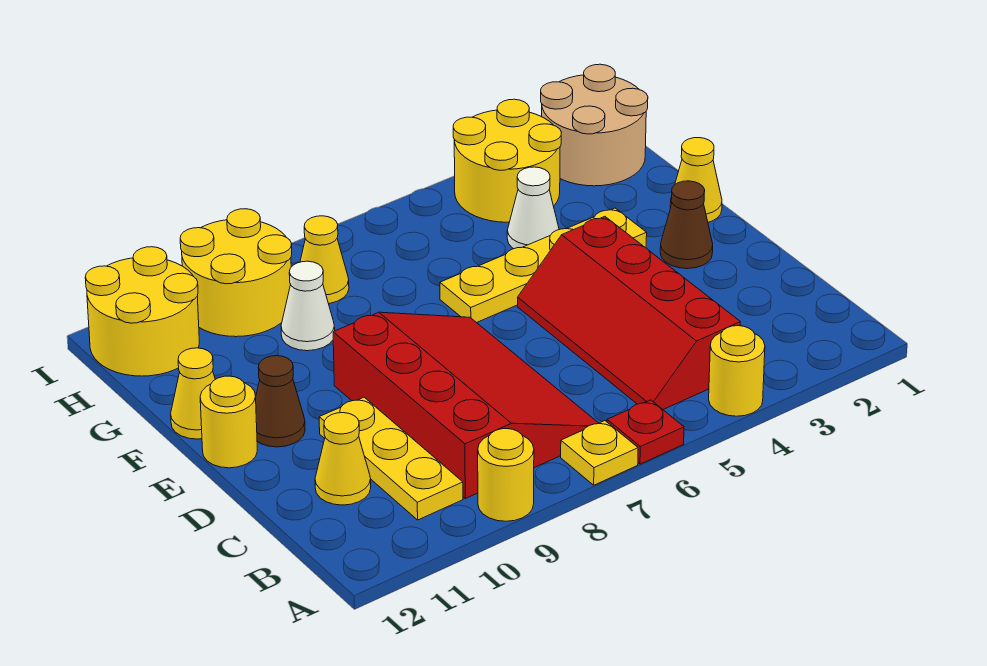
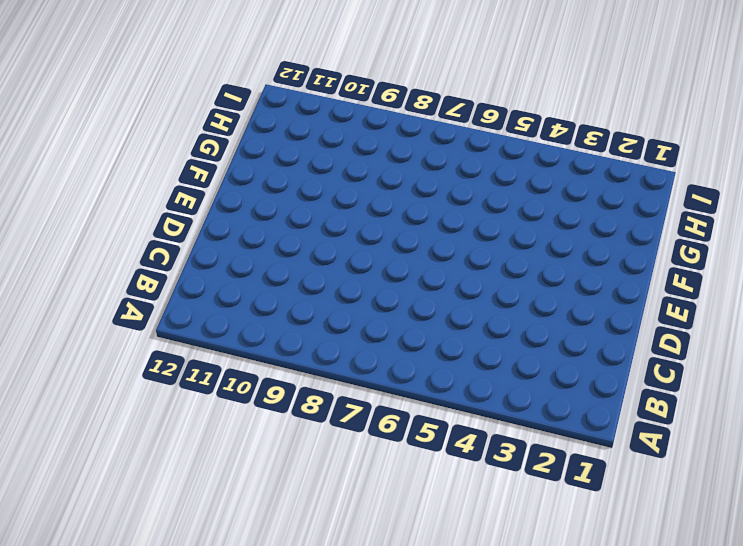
none -> yellow round brick A4 level 1
none -> red plate A6 level 1
none -> yellow plate A7 level 1

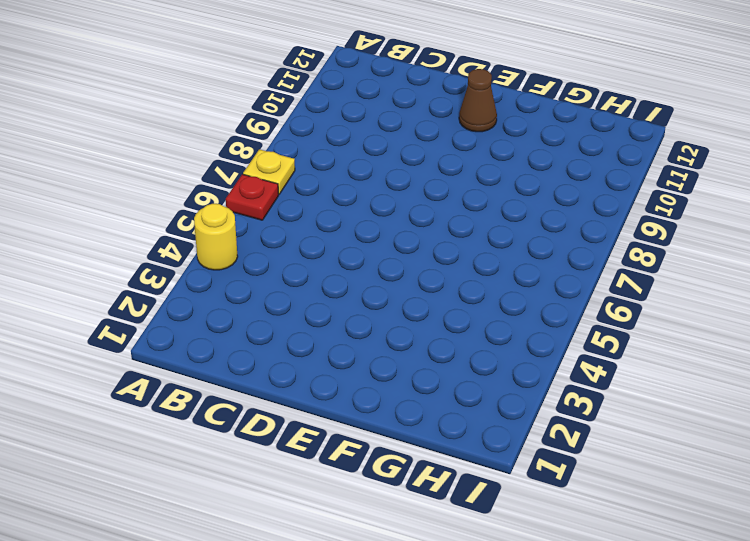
none -> yellow round brick A9 level 1
none -> red slope B4:E5 level 1 top 4
none -> red slope B7:E9 level 1 top 9

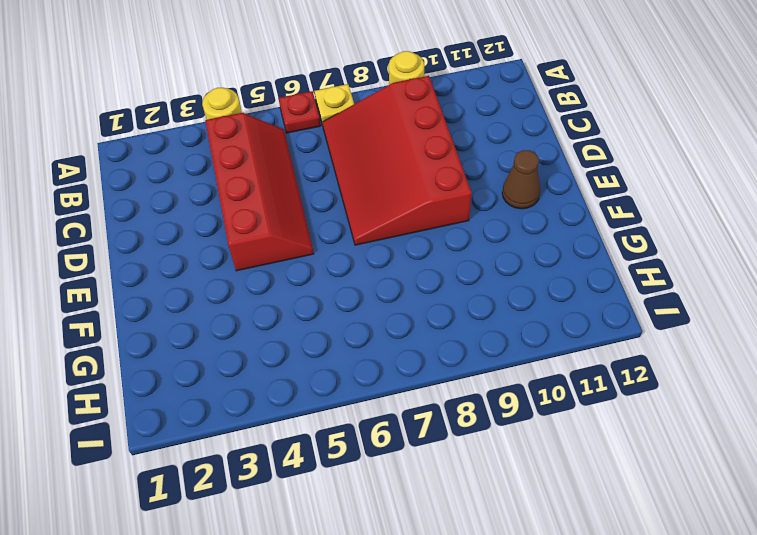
none -> yellow plate B10:D10 level 1
none -> yellow cone C11 level 1
none -> brown cone E2 level 1

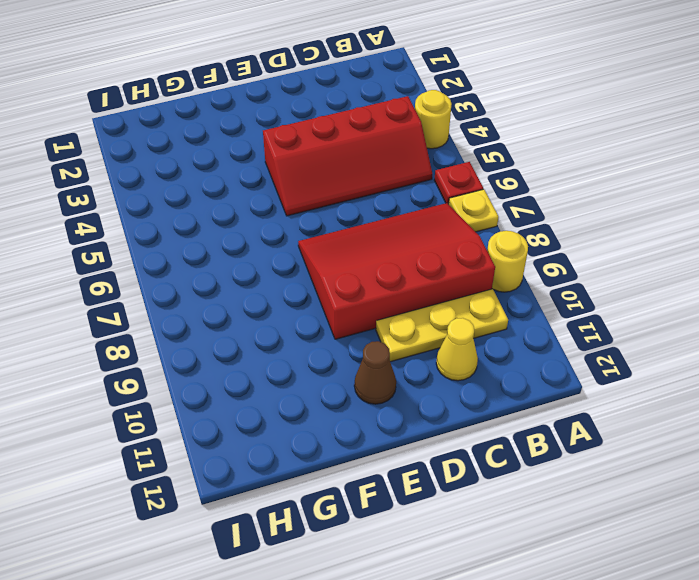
none -> brown cone E2 level 1
none -> yellow round brick E12 level 1
none -> yellow cone F1 level 1

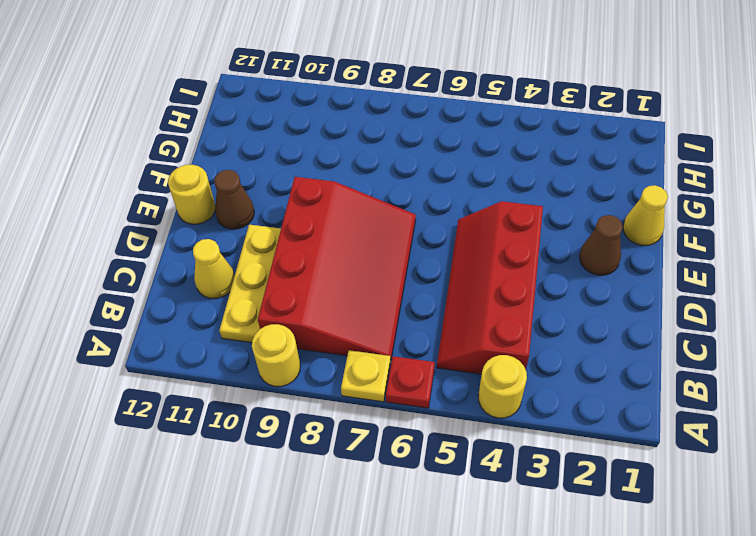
none -> yellow plate F3:F6 level 1
none -> yellow cone F12 level 1
none -> white cone G4 level 1

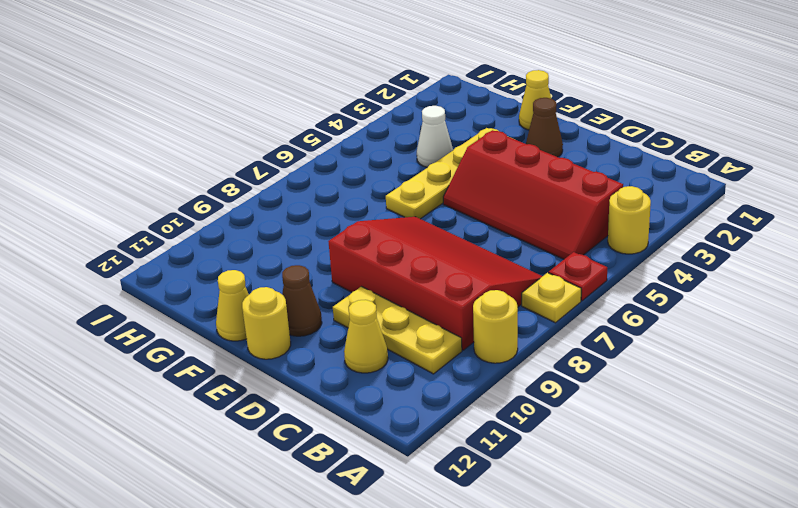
none -> white cone G9 level 1
none -> tan round brick H1:I2 level 1
none -> yellow round brick H3:I4 level 1

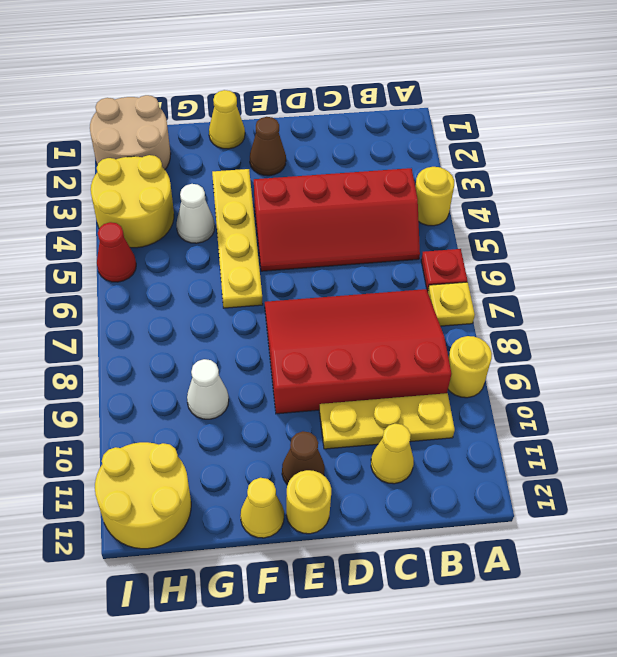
red cone I5 level 1 -> none
none -> yellow cone H8 level 1
none -> yellow round brick H9:I10 level 1

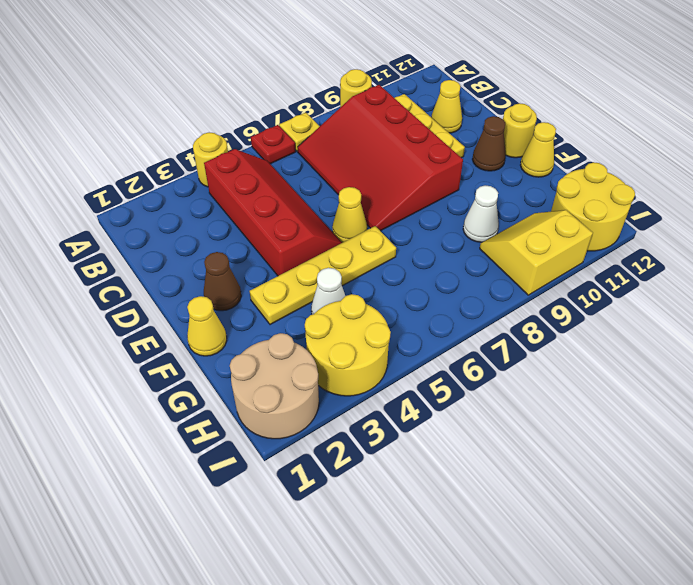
yellow cone E6 level 1 -> yellow cone H8 level 1
yellow slope H9:I10 level 1 top I -> yellow round brick H9:I10 level 1

